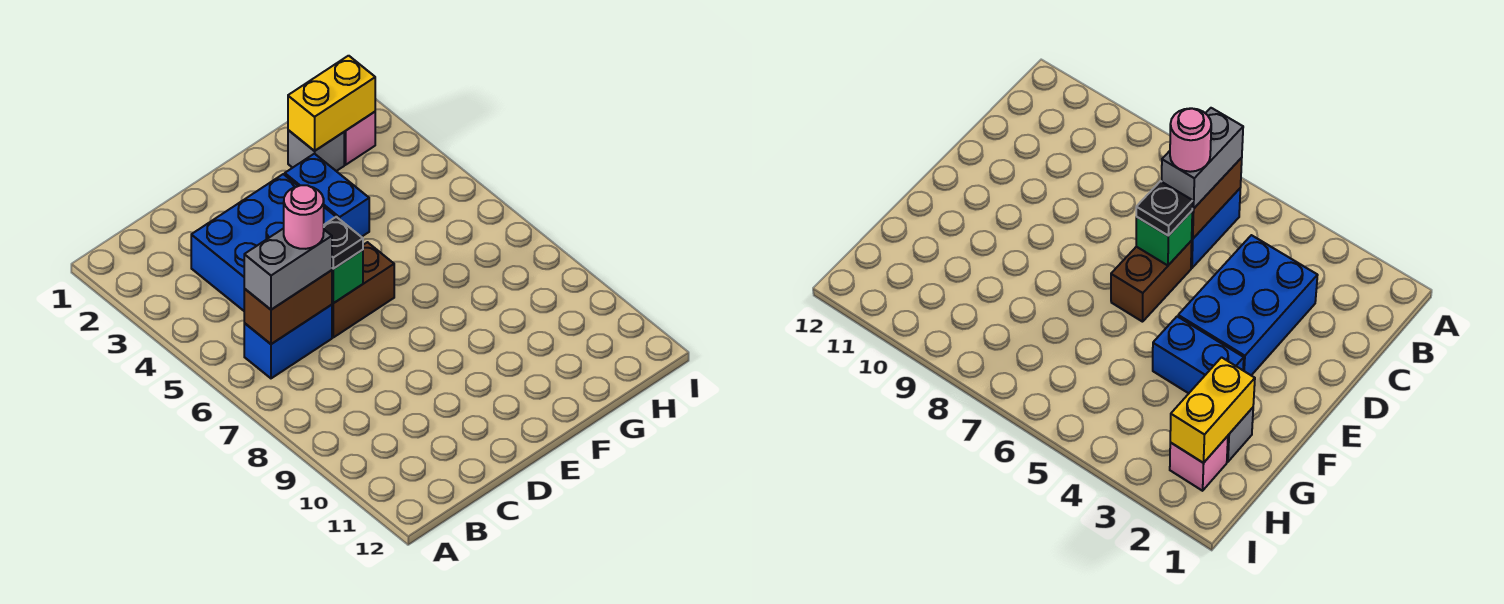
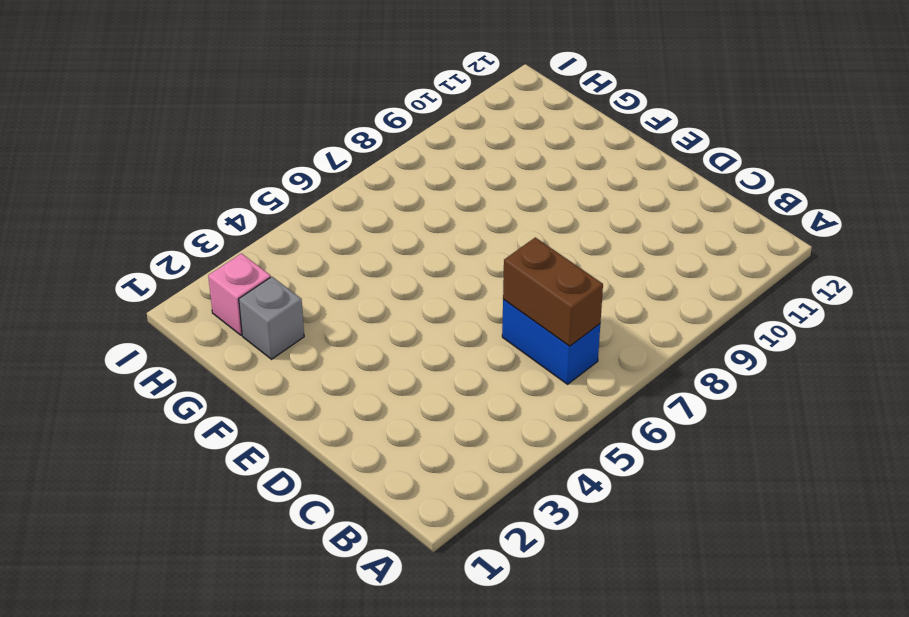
none -> blue brick C3:E4 level 1
none -> brown brick D6:E6 level 1
none -> blue brick F3:F4 level 1

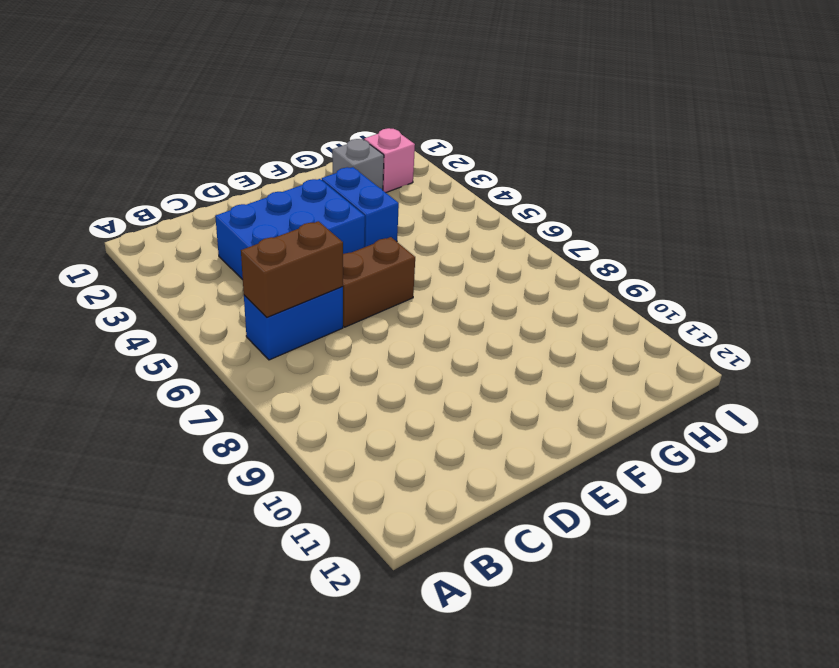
none -> green brick D6 level 2
none -> yellow brick G2:H2 level 2
none -> grey brick B6:C6 level 3

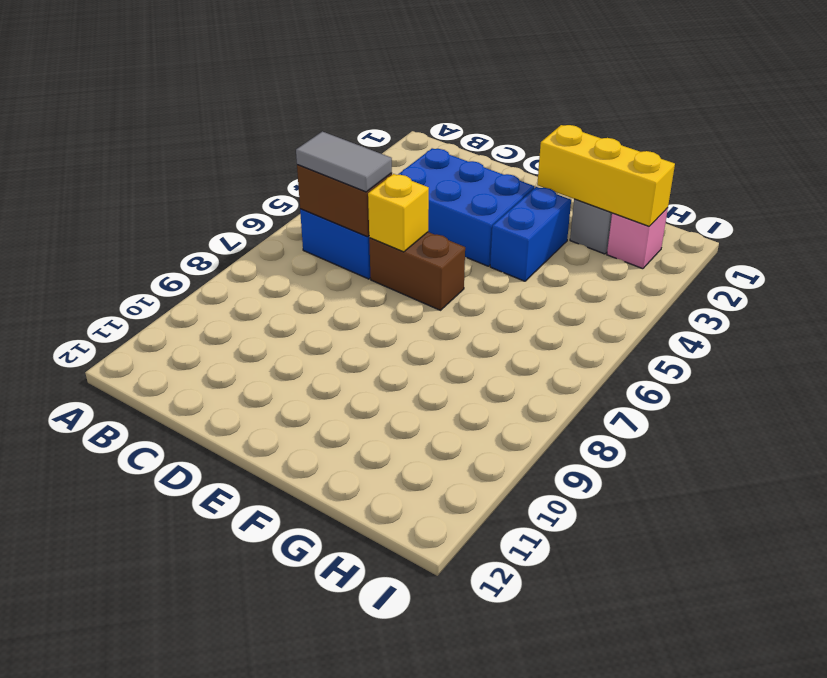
grey tile B6:C6 level 3 -> grey brick B6:C6 level 3
yellow brick D6 level 2 -> green brick D6 level 2
yellow brick F2:H2 level 2 -> yellow brick G2:H2 level 2
none -> black plate D6 level 3
none -> pink round brick C6 level 4

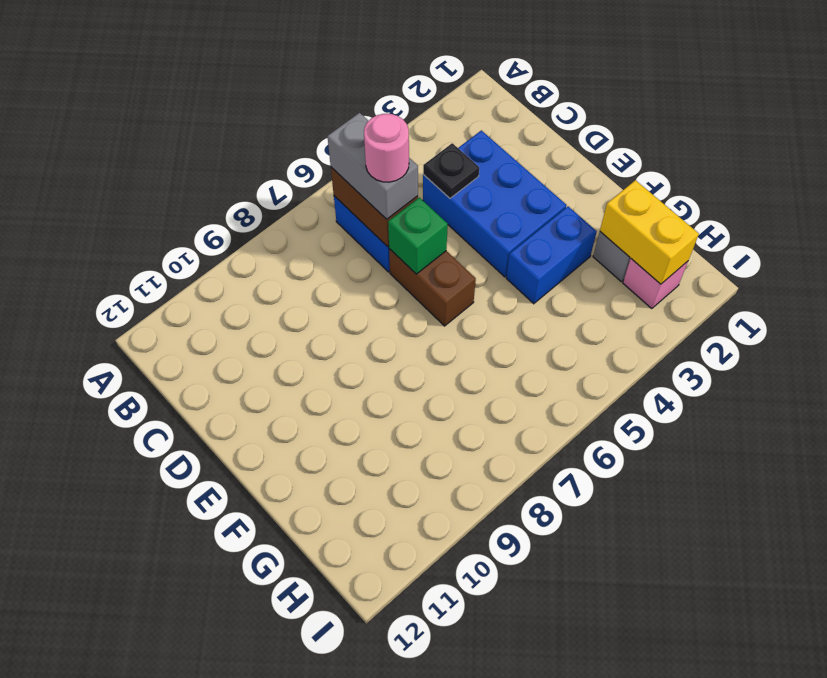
black plate C4 level 2 -> black plate D6 level 3

